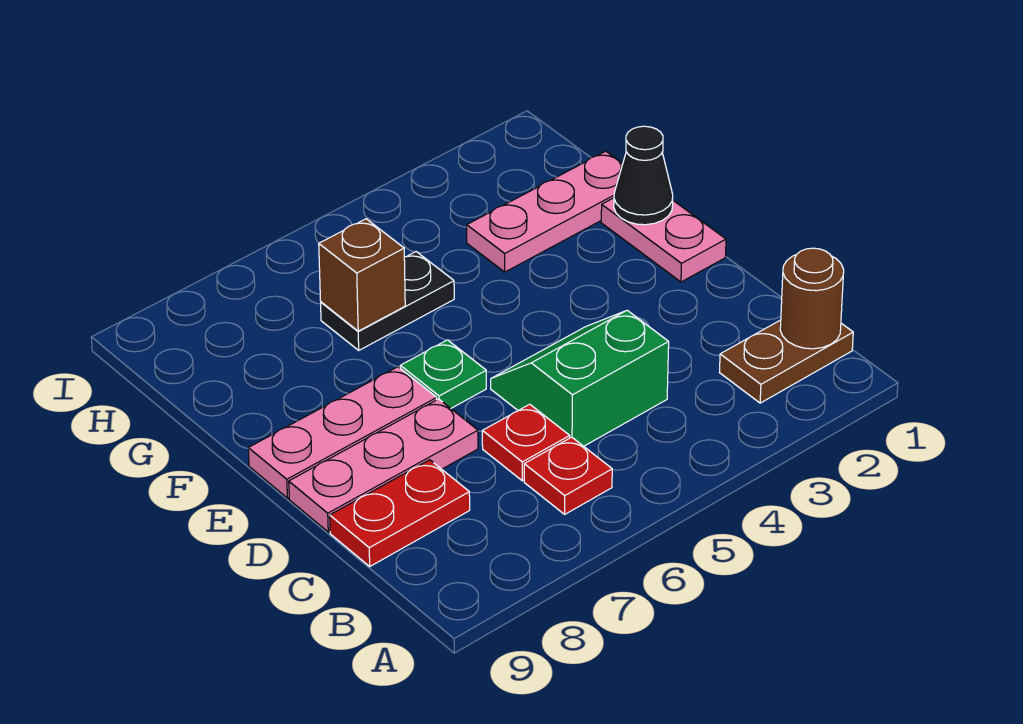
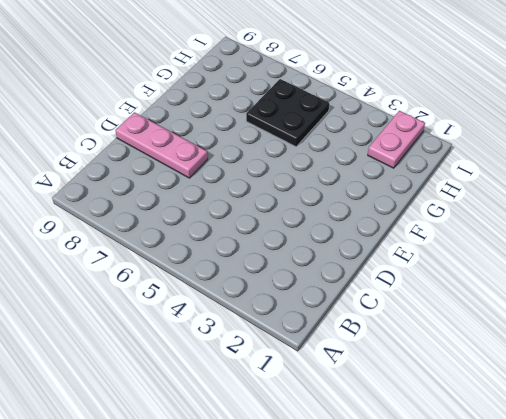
black plate G5:H6 level 1 -> black plate G5:G6 level 1
pink plate H2:I2 level 1 -> pink plate E1:F1 level 1
none -> brown plate B1:B2 level 1
none -> red plate B6 level 1
none -> green slope C4:D5 level 1 top C

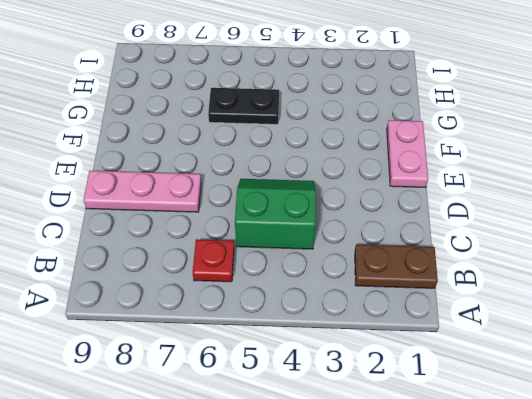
none -> red plate C6 level 1
none -> red plate C8:C9 level 1
none -> green plate E6 level 1

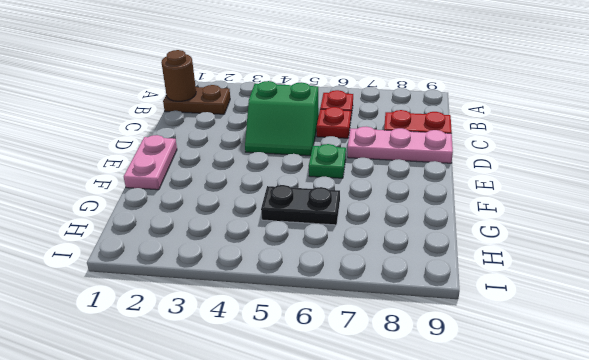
none -> pink plate E7:E9 level 1
none -> pink plate G1:G3 level 1
none -> black cone F1 level 2

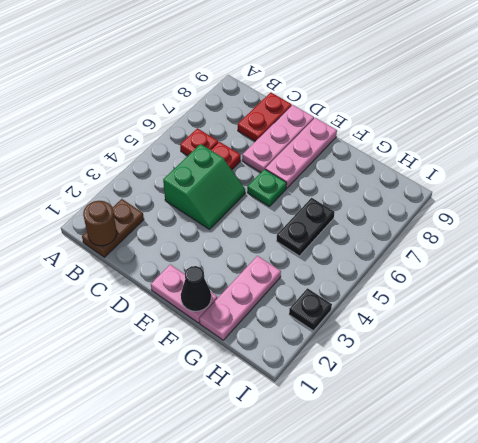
black plate I3 level 1 -> none
none -> brown brick G6 level 2

